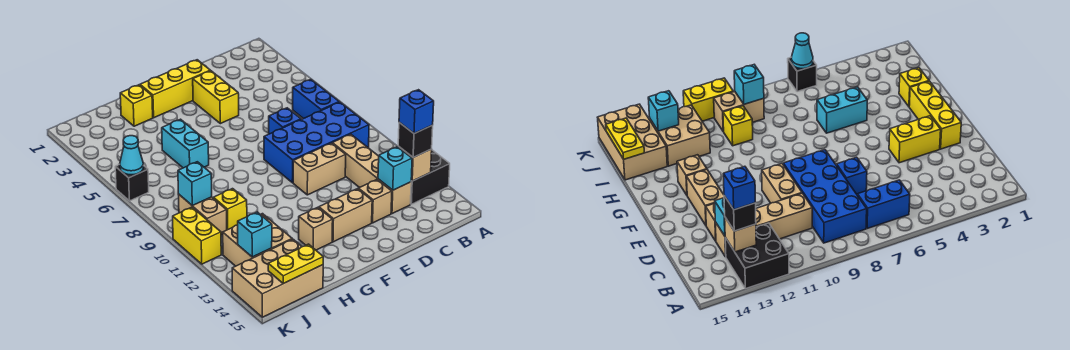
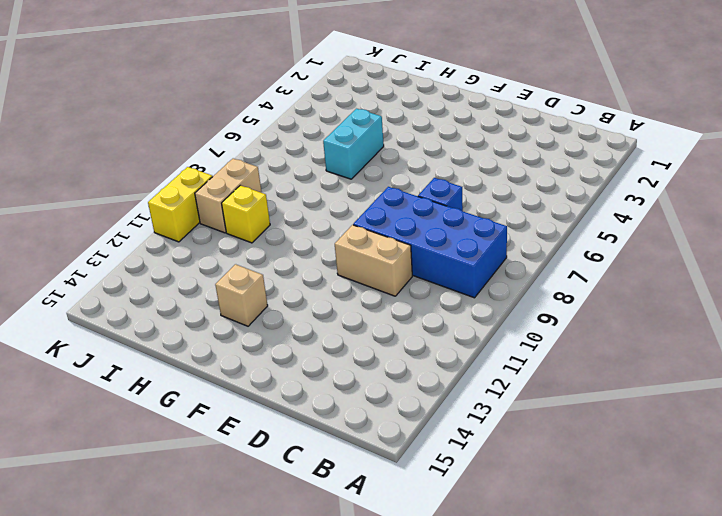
none -> black brick A12:B13 level 1
none -> blue brick B6:B7 level 1
none -> tan brick C10:C13 level 1

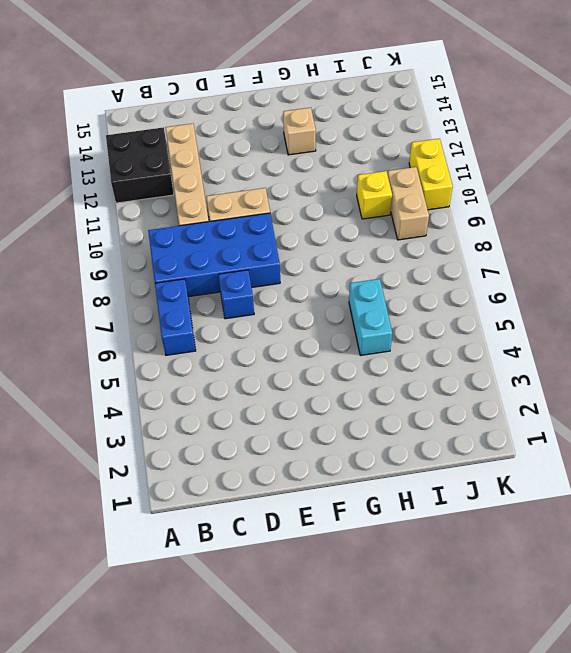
none -> tan brick D13 level 1
none -> yellow brick E2:G2 level 1
none -> yellow brick E3:E4 level 1

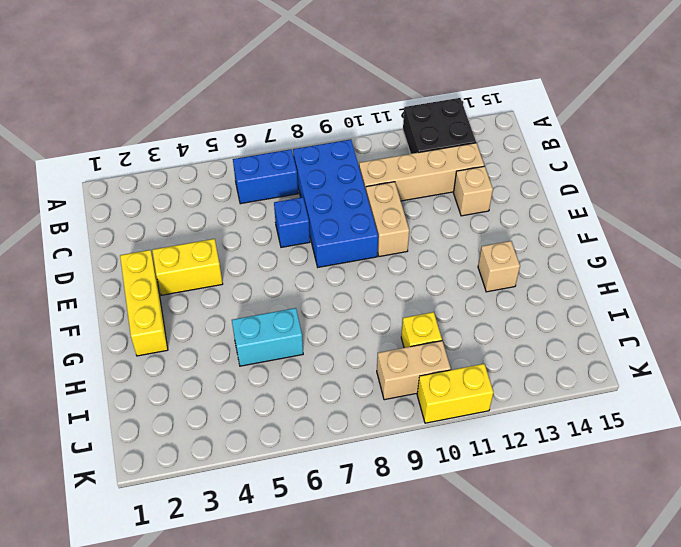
none -> tan brick E13:F13 level 1
none -> yellow brick H2 level 1
none -> tan brick I12:J13 level 1

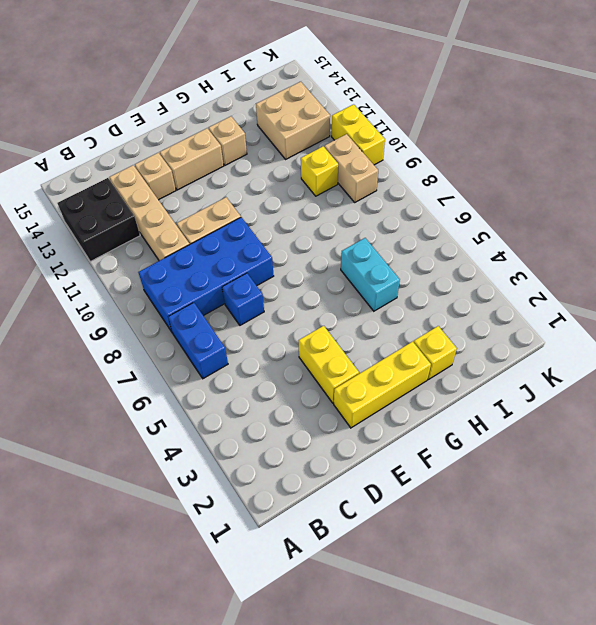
none -> tan brick I14:K15 level 1
none -> black brick K6 level 1
none -> tan brick B13 level 2

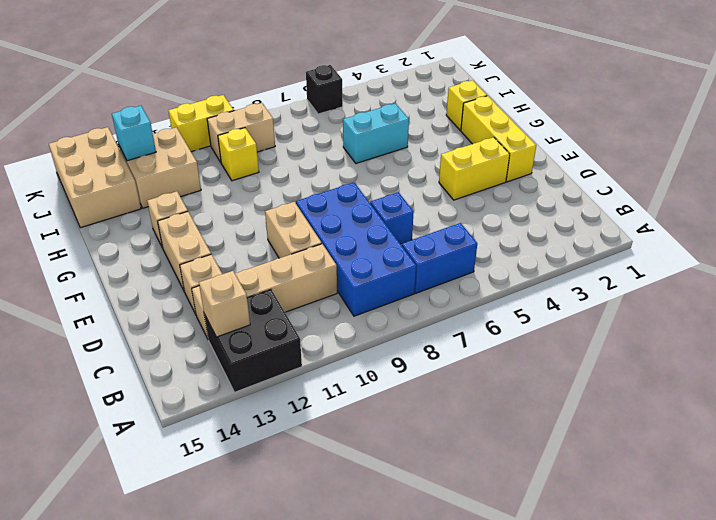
none -> cyan brick C13 level 2
none -> yellow plate I15:J15 level 2
none -> cyan brick J9 level 2

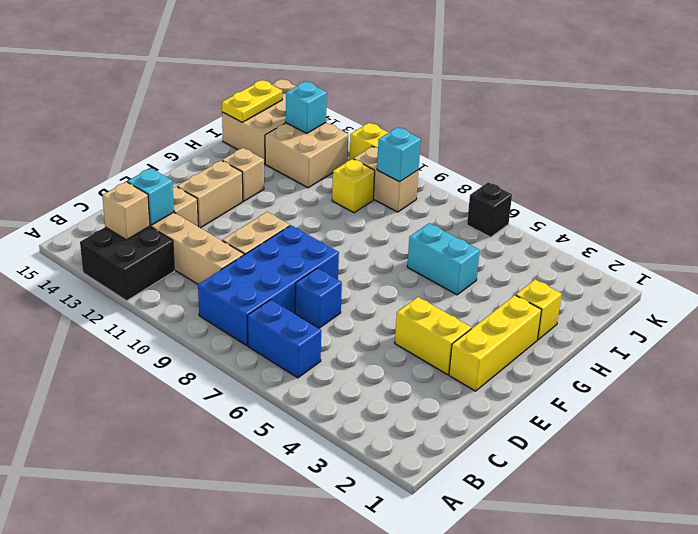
none -> cyan cone K6 level 2
none -> black brick B13 level 3
none -> blue brick B13 level 4

